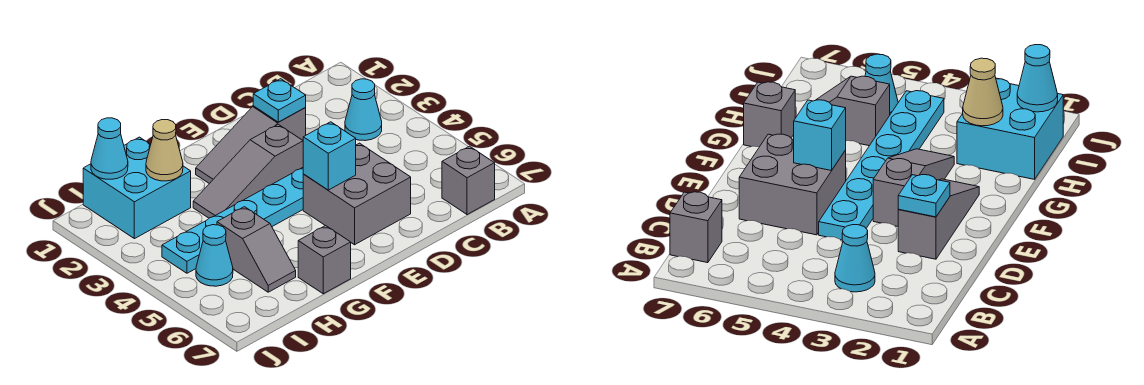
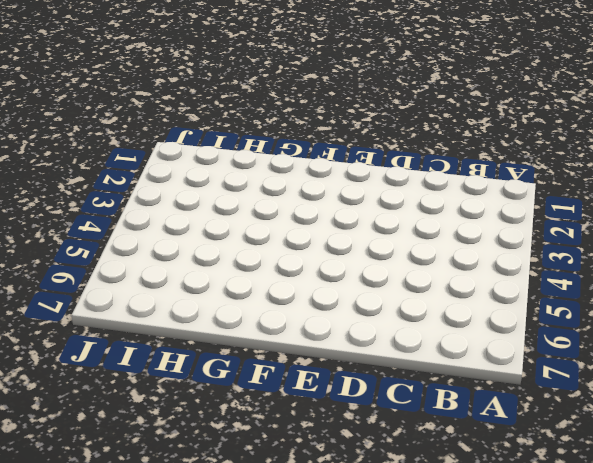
none -> cyan cone B3 level 1
none -> grey brick B7 level 1
none -> grey slope D2:F2 level 1 top D

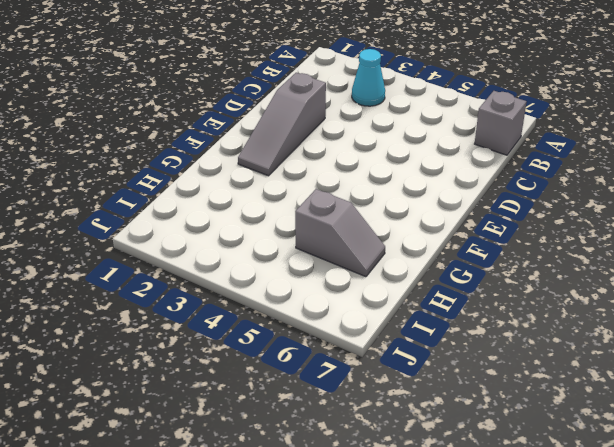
none -> cyan plate D4:I4 level 1
none -> grey brick D5:E6 level 1
none -> grey slope E3:G3 level 1 top E

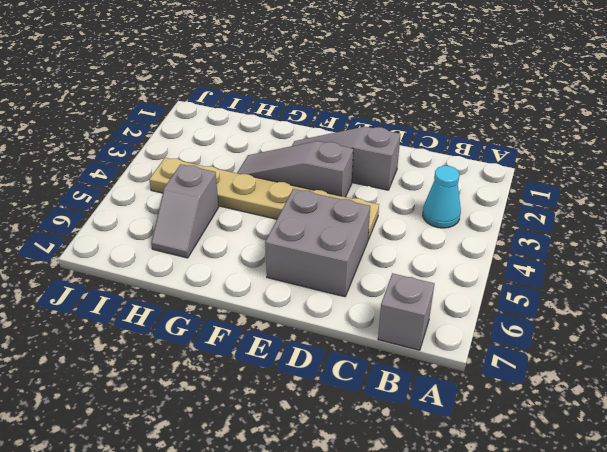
tan plate D4:I4 level 1 -> cyan plate D4:I4 level 1
none -> grey brick G7 level 1
none -> cyan brick H1:I2 level 1
none -> cyan cone I5 level 1

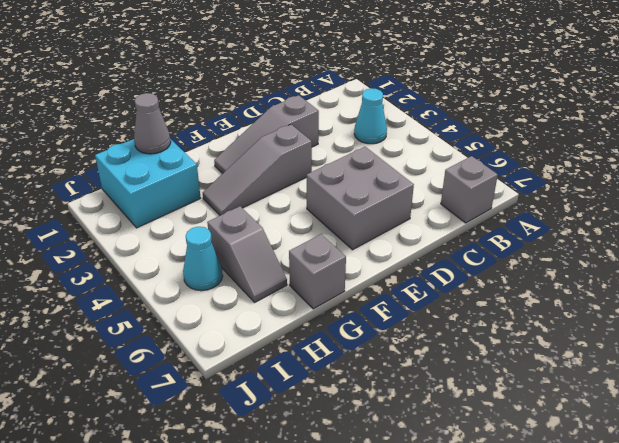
grey cone H1 level 2 -> none
none -> cyan plate D4:I4 level 1
none -> cyan plate D2 level 2
none -> cyan brick E5 level 2

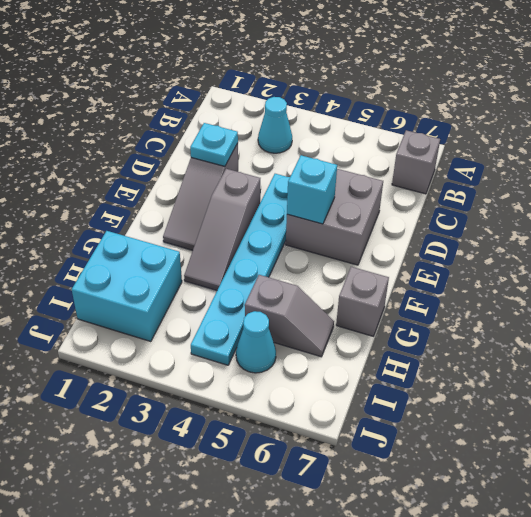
none -> tan cone H2 level 2
none -> cyan cone I1 level 2

